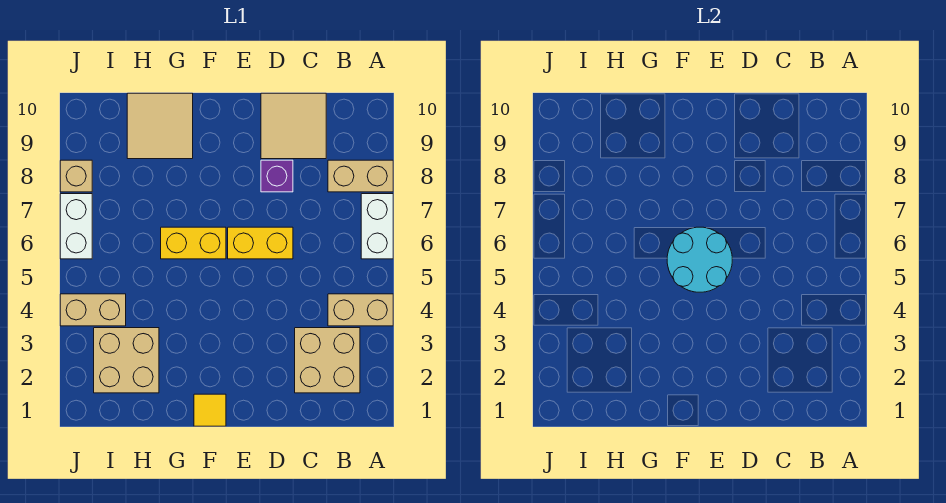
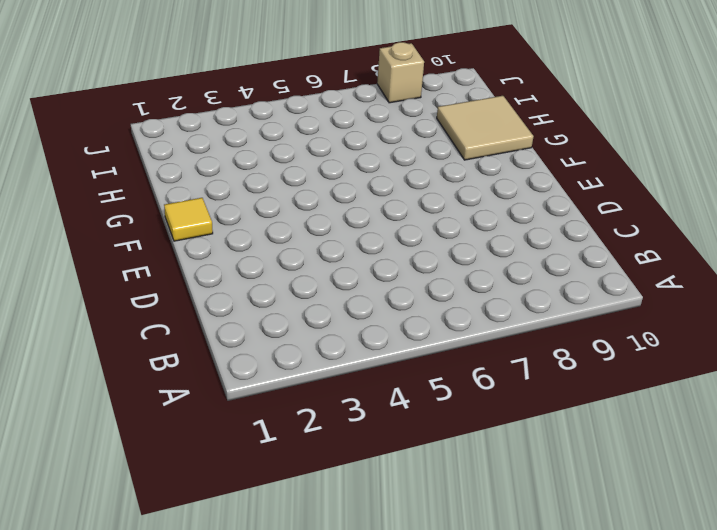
none -> tan brick A4:B4 level 1
none -> white brick A6:A7 level 1
none -> tan brick A8:B8 level 1

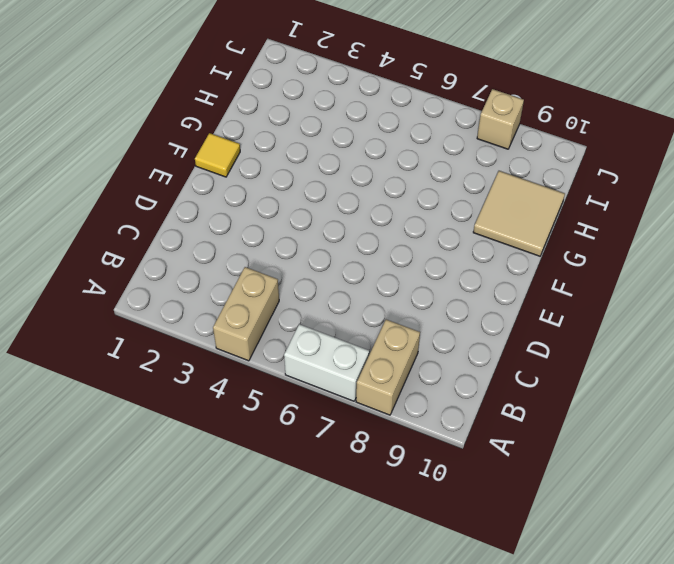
none -> tan brick B2:C3 level 1
none -> tan tile C9:D10 level 1
none -> yellow brick D6:E6 level 1

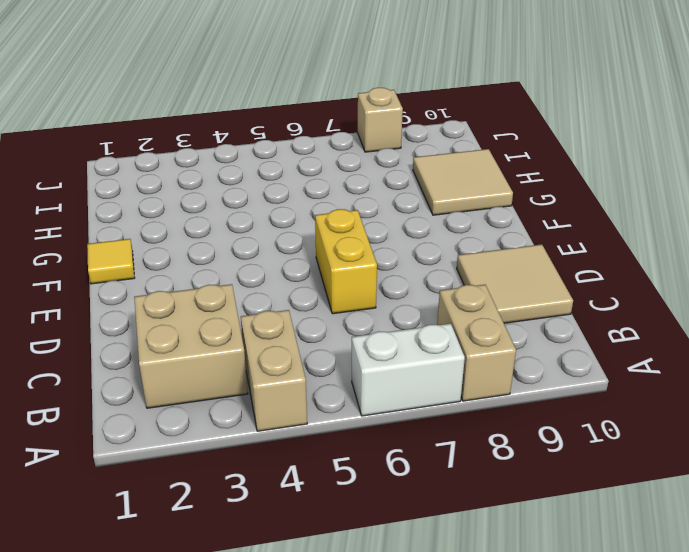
none -> purple brick D8 level 1
none -> yellow brick F6:G6 level 1
none -> tan brick H2:I3 level 1

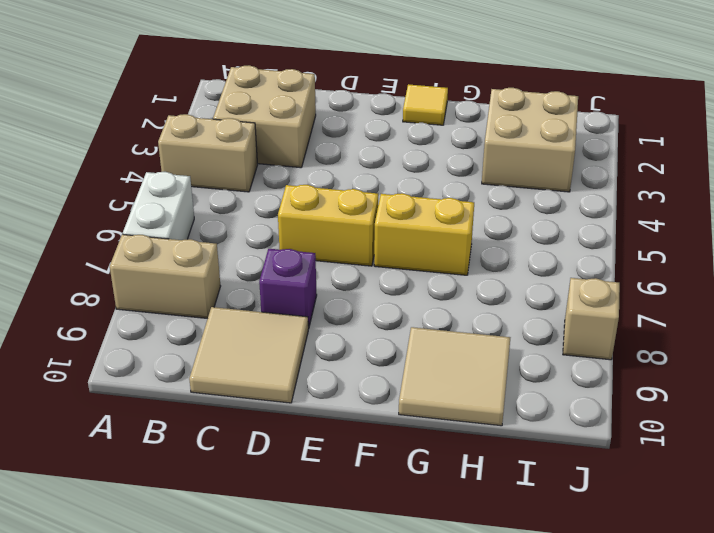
none -> tan brick I4:J4 level 1
none -> white brick J6:J7 level 1
none -> cyan round brick E5:F6 level 2

